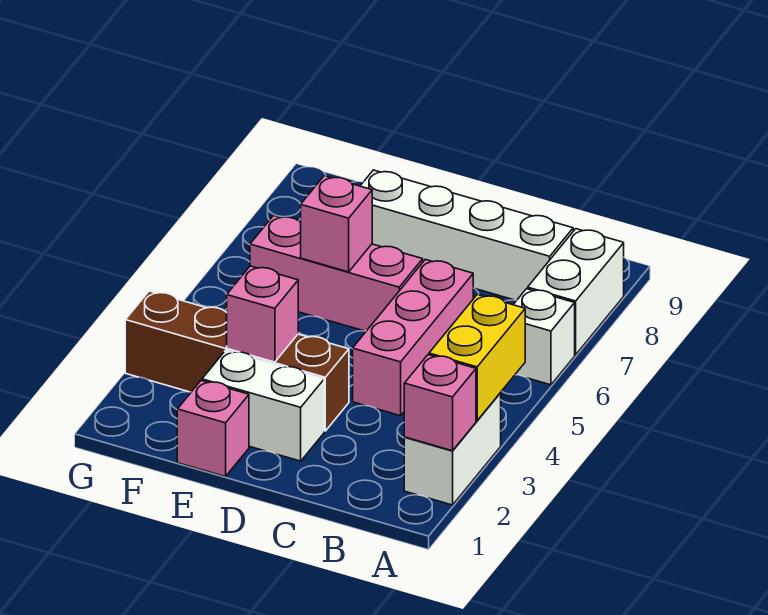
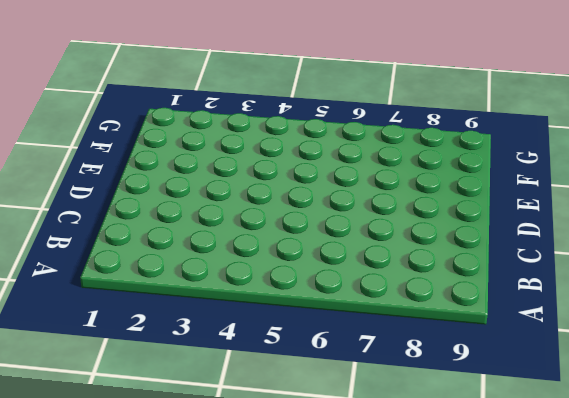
none -> white brick A2:A3 level 1
none -> white brick A6 level 1
none -> white brick A7:A8 level 1

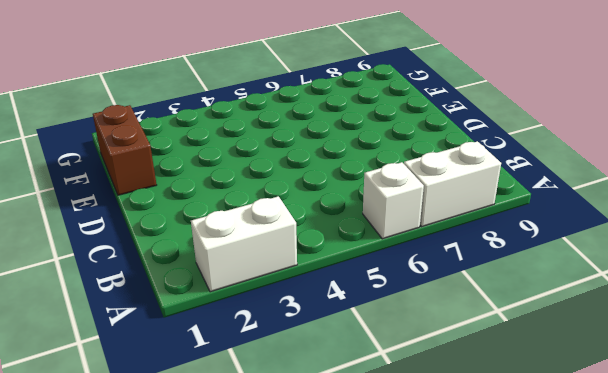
brown brick E1:F1 level 1 -> pink brick E1 level 1
none -> white brick B8:E8 level 1
none -> pink brick C4:C6 level 1
none -> white brick D2:E2 level 1

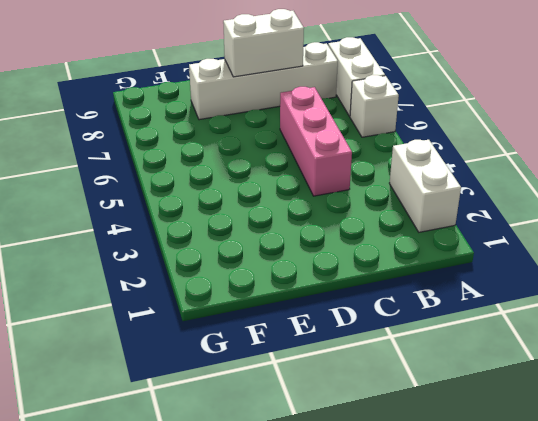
white brick C8:D8 level 2 -> white brick D2:E2 level 1
none -> brown brick D3:G3 level 1
none -> pink brick D6:F6 level 1
none -> pink brick E1 level 1

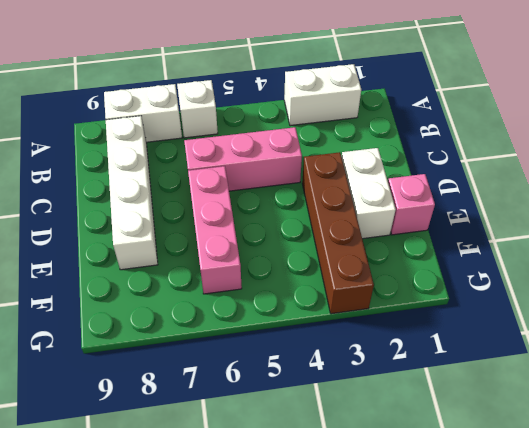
none -> pink brick A2 level 2
none -> yellow brick A3:A4 level 2
none -> pink brick E3 level 2

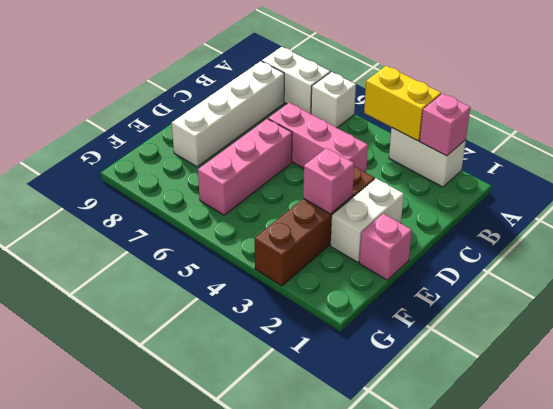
none -> pink brick E6 level 2

